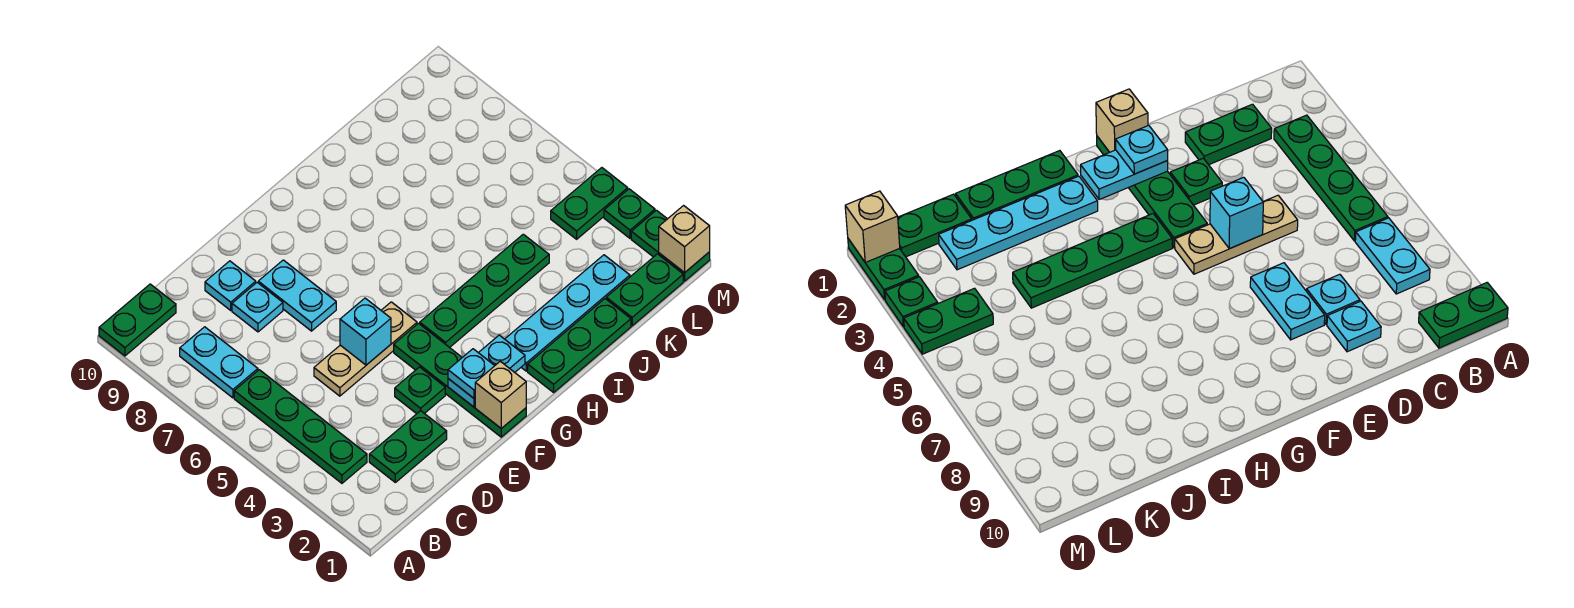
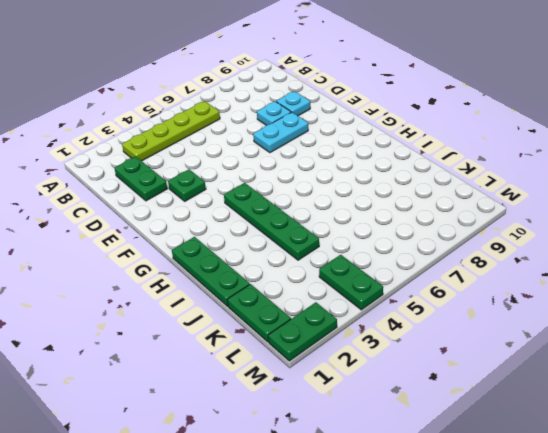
lime plate B3:B6 level 1 -> green plate B3:B6 level 1
none -> green plate A10:B10 level 1
none -> cyan plate B7:B8 level 1
none -> tan plate D5:F5 level 1

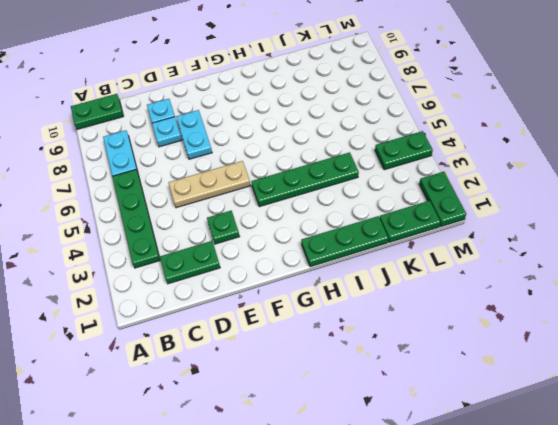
none -> green plate F1:F4 level 1
none -> cyan plate H2:K2 level 1
none -> green plate M3 level 1

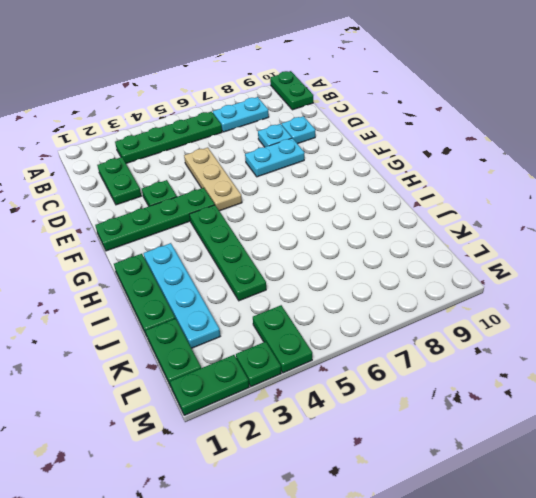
none -> cyan brick E5 level 2
none -> tan brick F1 level 2
none -> cyan plate F2:G2 level 2

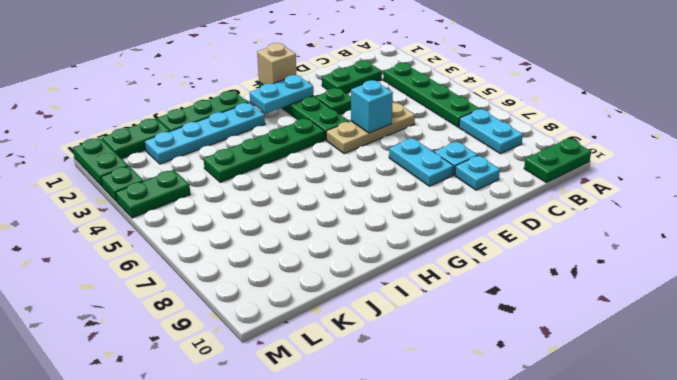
none -> tan brick M1 level 2
none -> cyan plate F2 level 3

